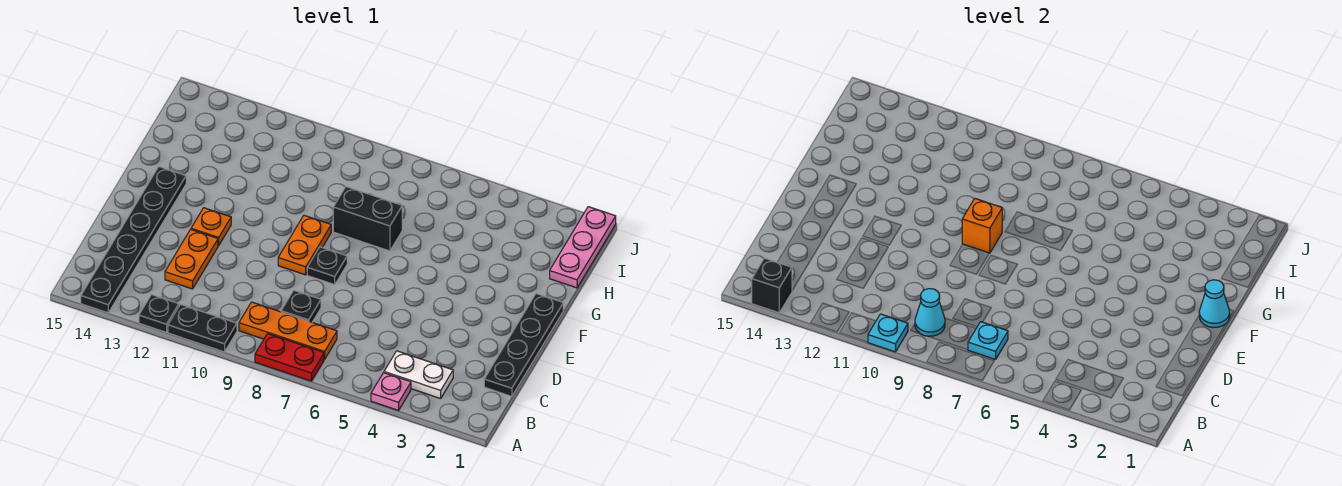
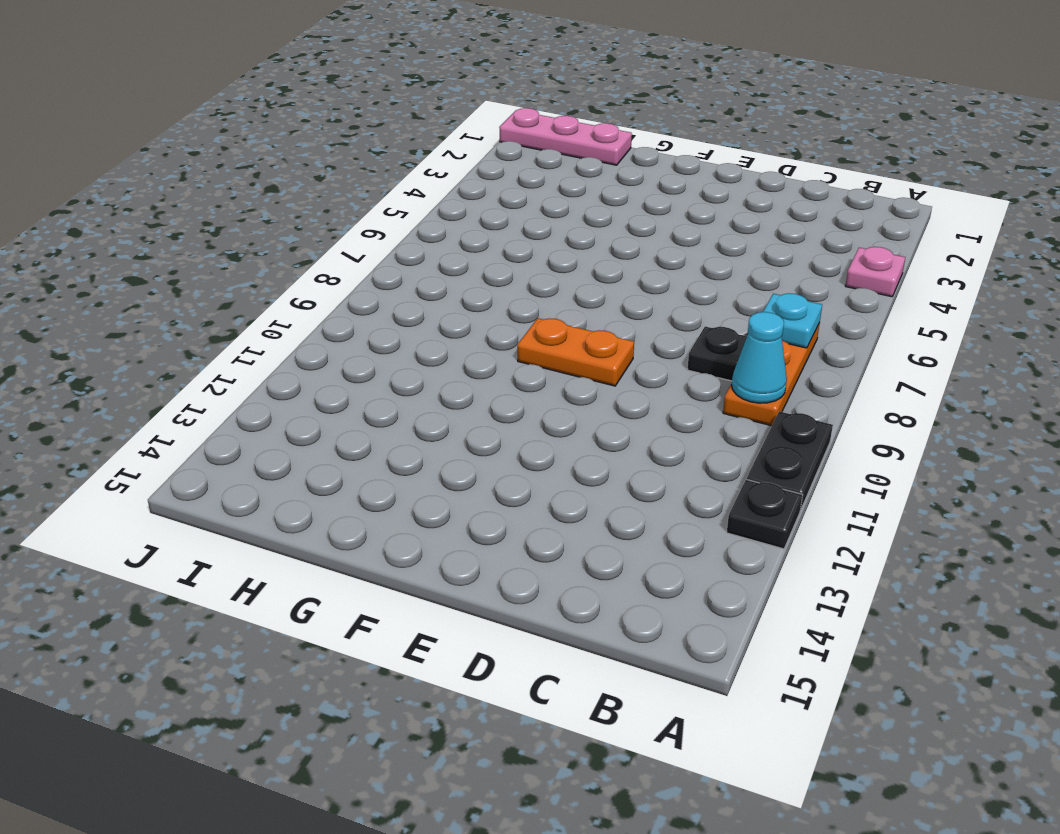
none -> red plate A7:A8 level 1
none -> black plate A14:F14 level 1
none -> white plate B3:B4 level 1

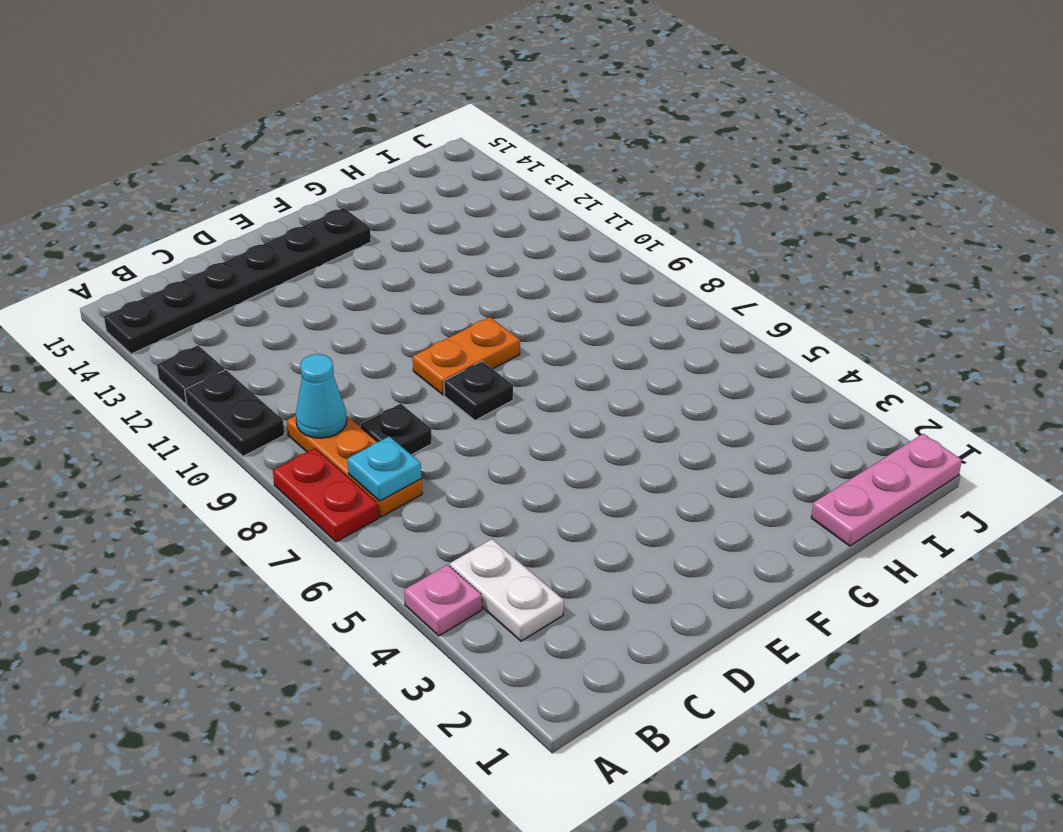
none -> black plate C1:F1 level 1
none -> orange plate C12:D12 level 1
none -> orange plate E12 level 1

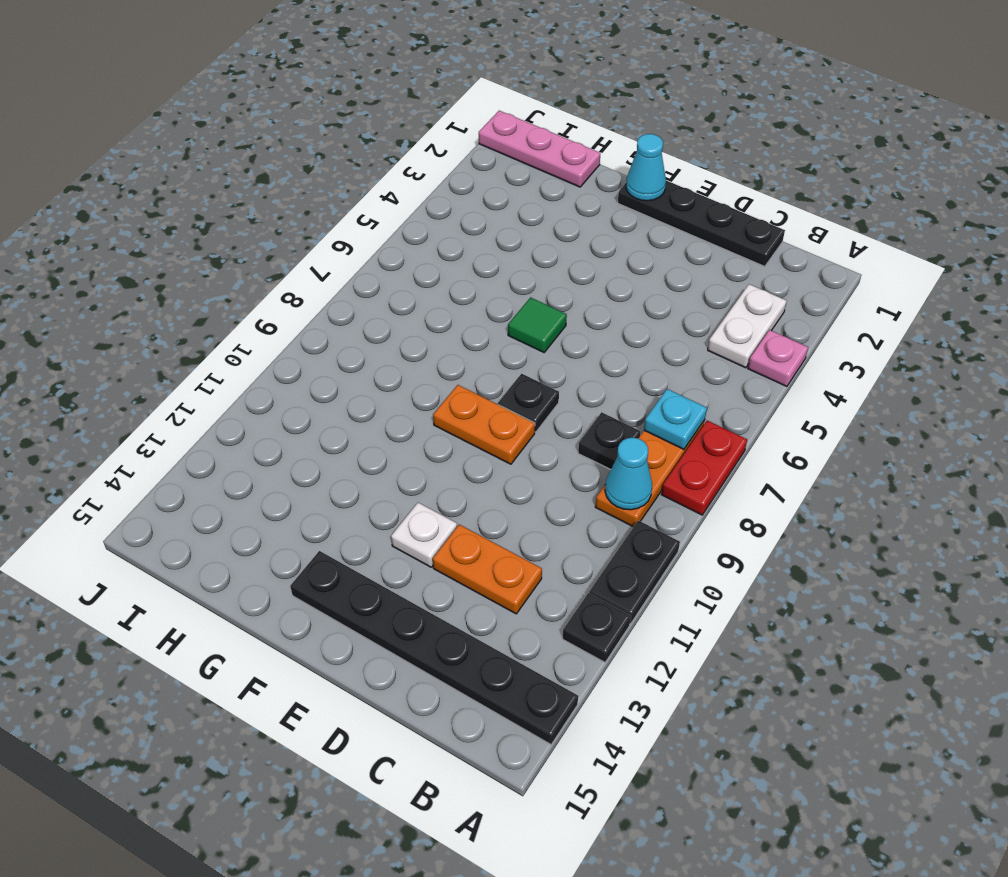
white plate E12 level 1 -> orange plate E12 level 1
green tile F6 level 1 -> none
none -> black brick G7:G8 level 1
none -> cyan plate A10 level 2
none -> black brick A14 level 2

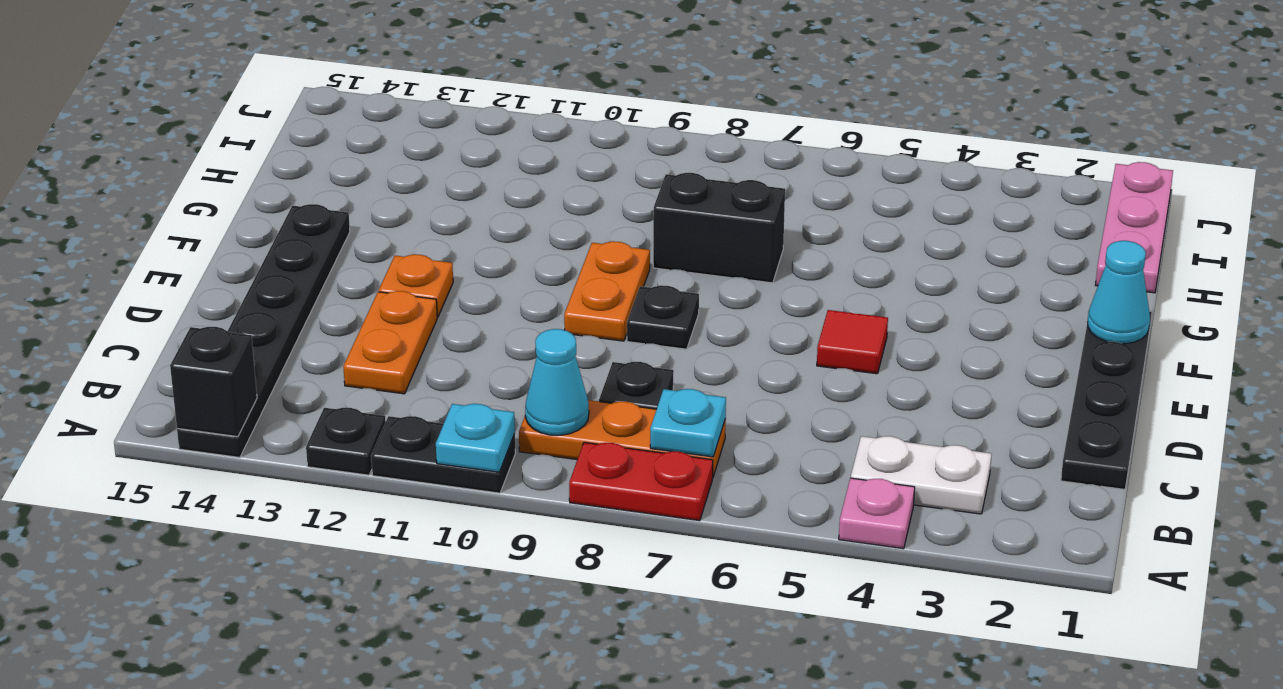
red tile E5 level 1 -> none
none -> orange brick F9 level 2

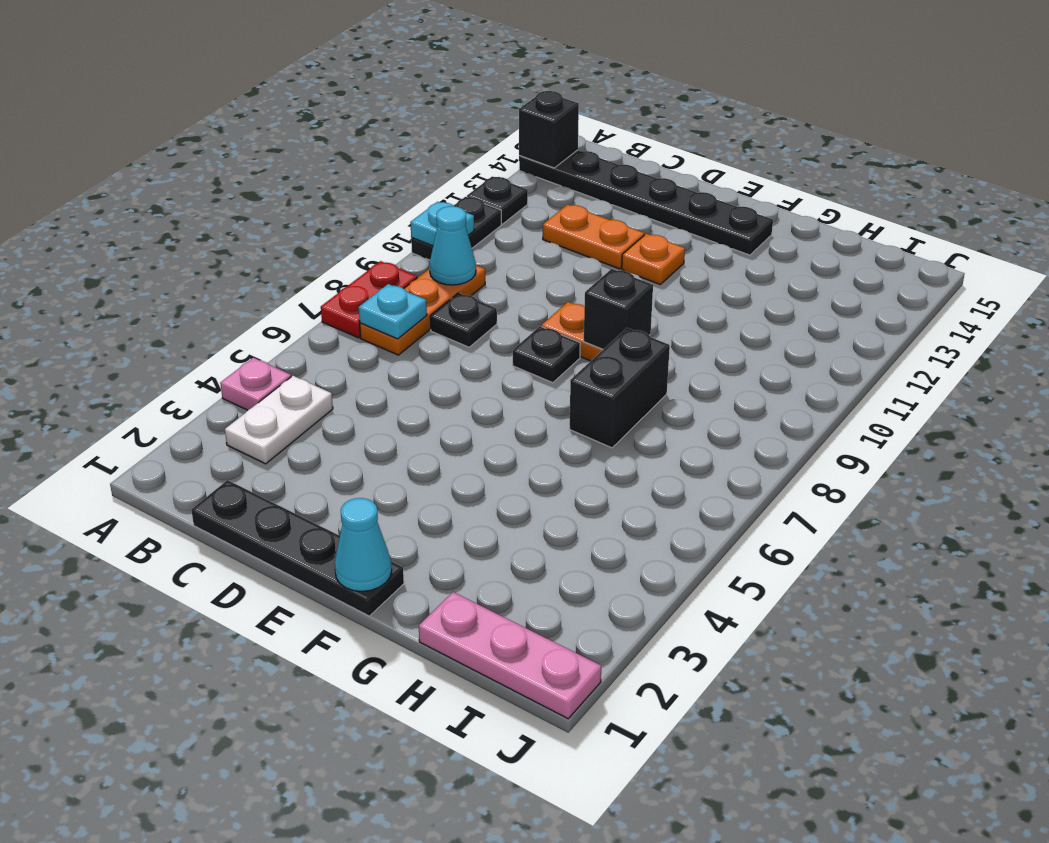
black brick F9 level 2 -> orange brick F9 level 2

